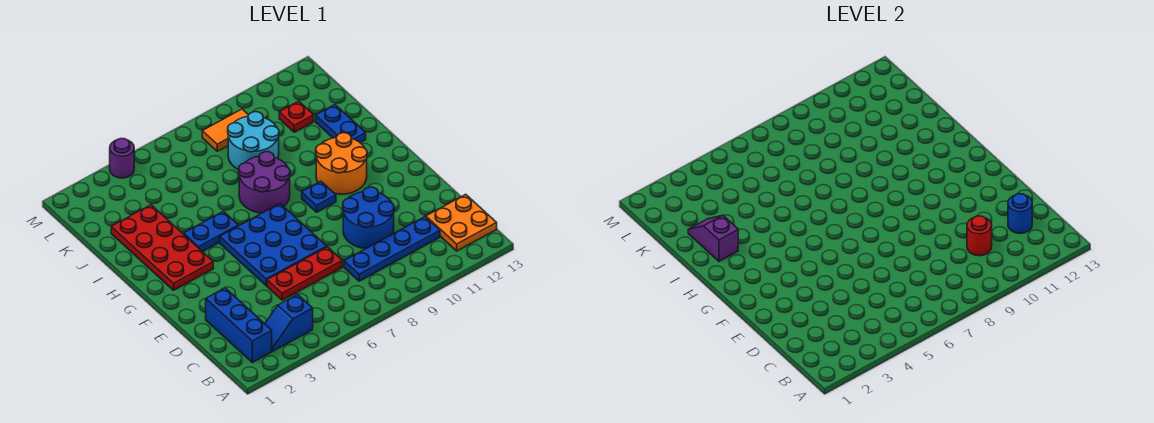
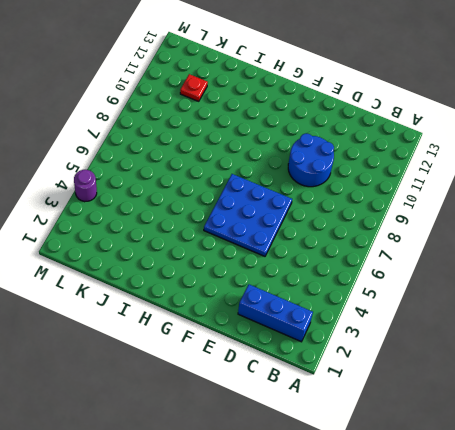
none -> blue slope B3:B4 level 1 top 4
none -> orange plate B12:C13 level 1
none -> blue plate C8:C11 level 1

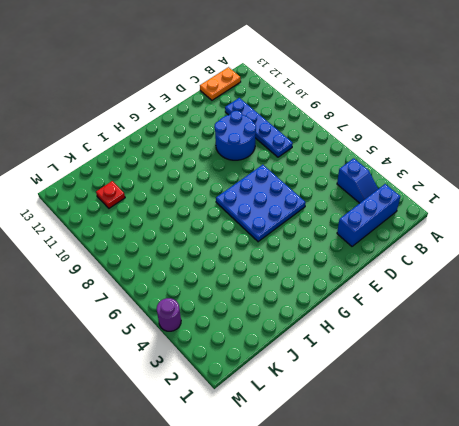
orange plate B13:C13 level 1 -> orange plate B12:C13 level 1
none -> red plate D5:D7 level 1
none -> red plate G2:J3 level 1
none -> blue plate G9 level 1

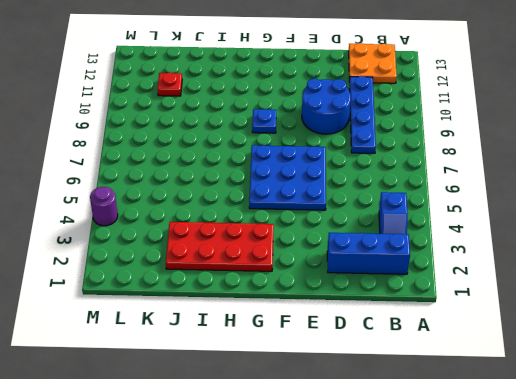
none -> red plate D5:D7 level 1
none -> orange round brick G10:H11 level 1
none -> blue plate H4:H5 level 1

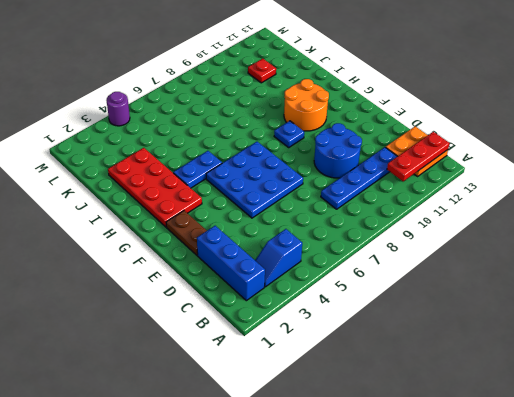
red plate B11:B13 level 2 -> red plate D5:D7 level 1
brown plate E2:F2 level 1 -> none
none -> purple round brick H7:I8 level 1
none -> blue plate I12:J12 level 1
none -> cyan round brick J8:K9 level 1

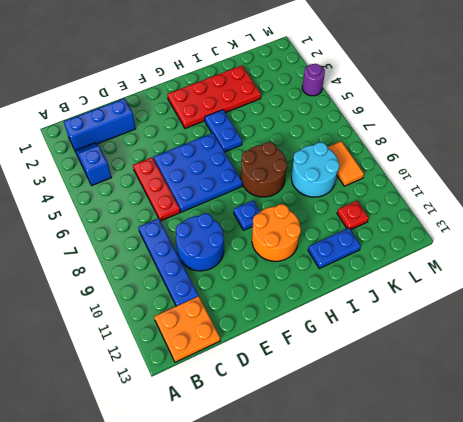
brown round brick H7:I8 level 1 -> purple round brick H7:I8 level 1
none -> red round brick C10 level 2
none -> blue round brick C12 level 2
none -> purple slope I2:J2 level 2 top I

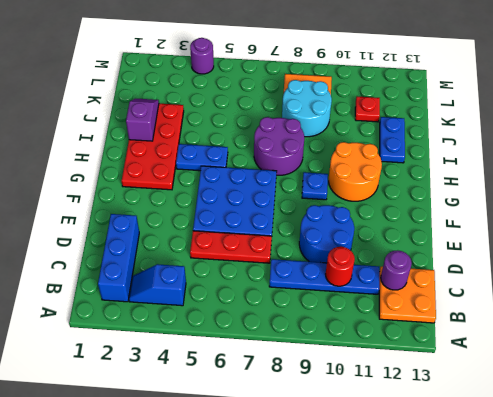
purple round brick C12 level 2 -> blue round brick C12 level 2

